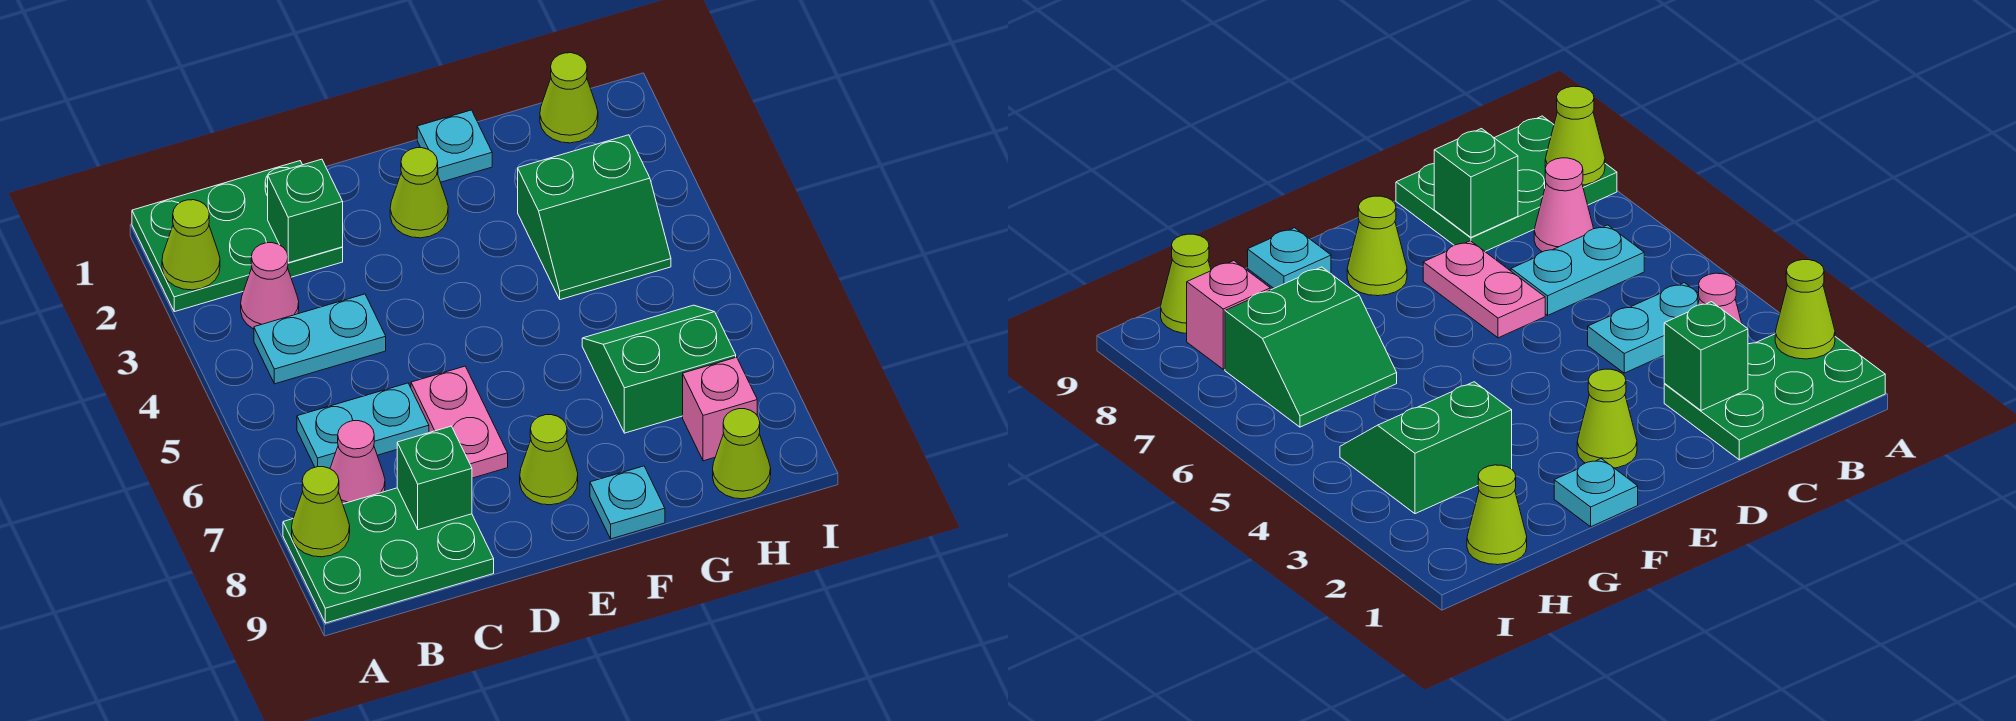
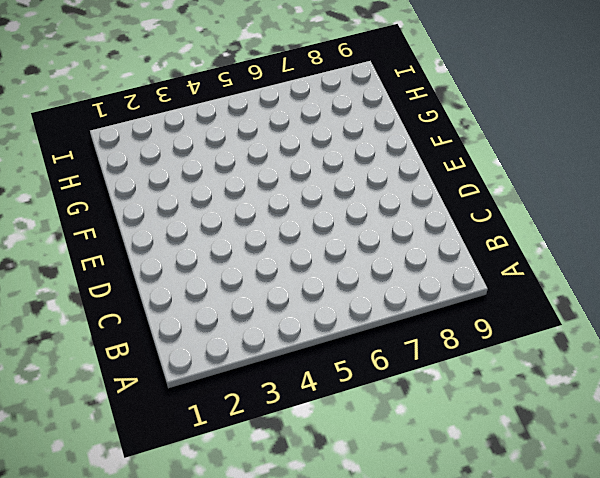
none -> green plate A1:C2 level 1
none -> green plate A8:C9 level 1
none -> pink cone B3 level 1

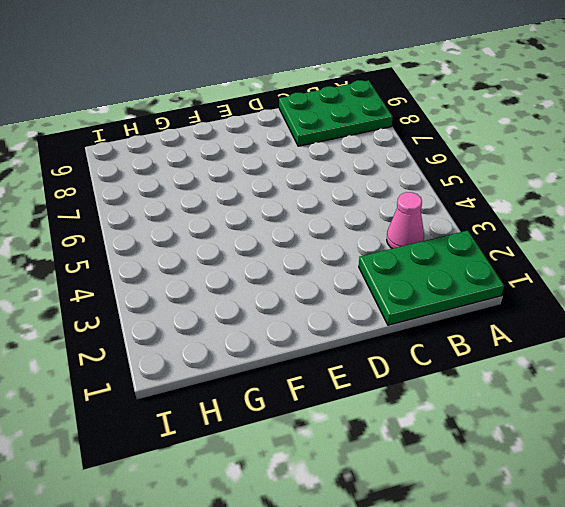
none -> cyan plate B4:C4 level 1
none -> cyan plate B6:C6 level 1
none -> pink cone B7 level 1

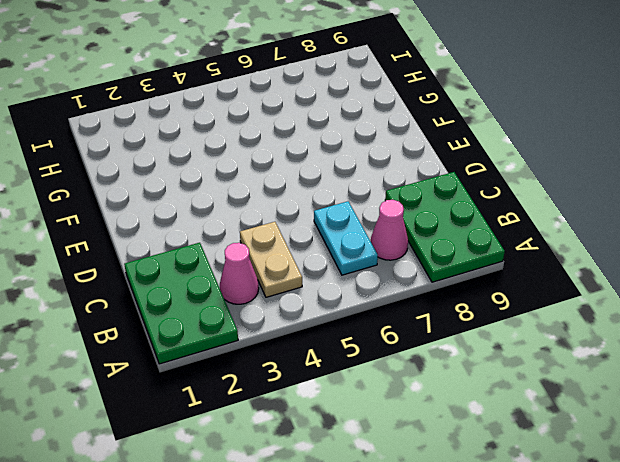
tan plate B4:C4 level 1 -> cyan plate B4:C4 level 1
none -> pink plate D6:D7 level 1
none -> lime cone E2 level 1
none -> lime cone E8 level 1

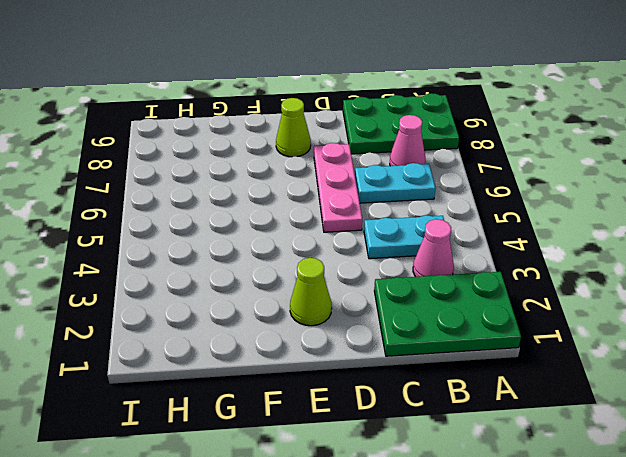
pink plate D5:D7 level 1 -> pink plate D6:D7 level 1
none -> cyan plate F1 level 1
none -> cyan plate F9 level 1
none -> green slope G3:H4 level 1 top 3

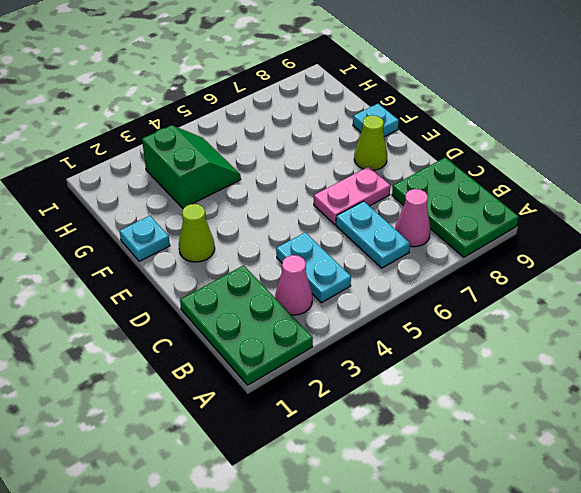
none -> green slope G6:H7 level 1 top 7
none -> lime cone H1 level 1
none -> pink brick H8 level 1

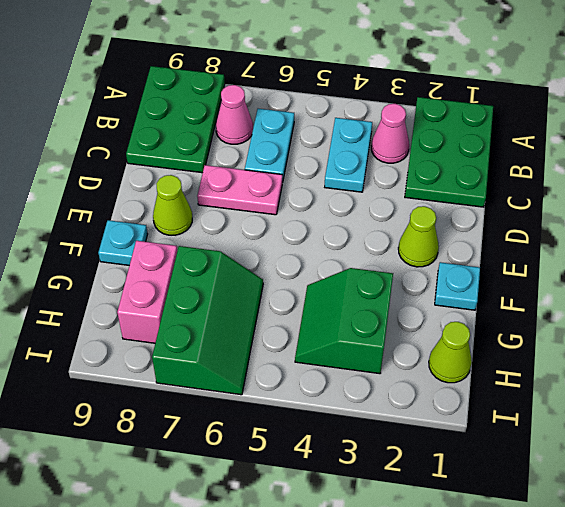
green slope G6:I7 level 1 top 7 -> green slope G6:H7 level 1 top 7
pink brick G8:H8 level 1 -> pink brick H8 level 1
none -> lime cone H9 level 1
none -> lime cone A2 level 2
none -> lime cone A8 level 2

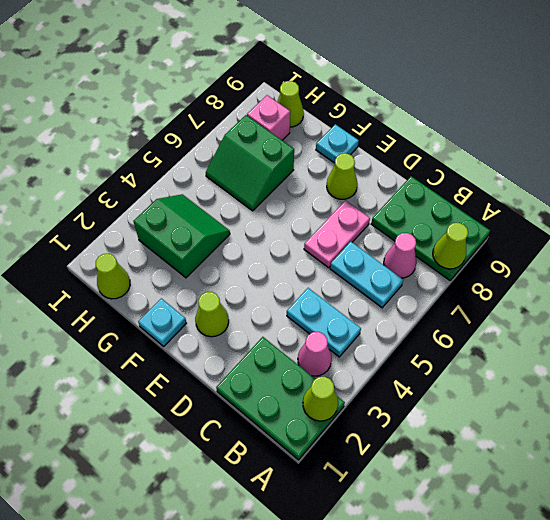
none -> green brick C2 level 2
none -> green brick C8 level 2

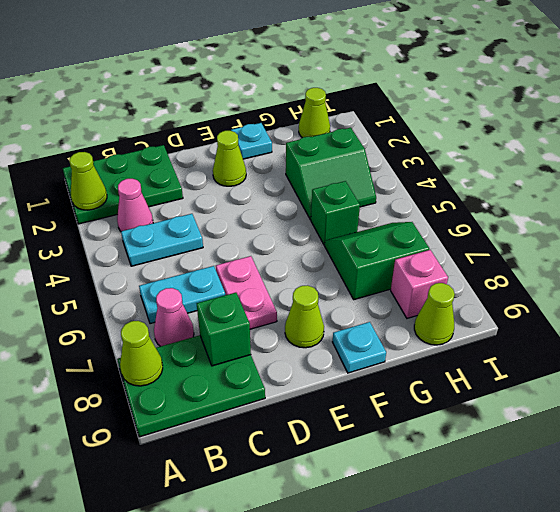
green brick G5 level 1 -> green brick C2 level 2

